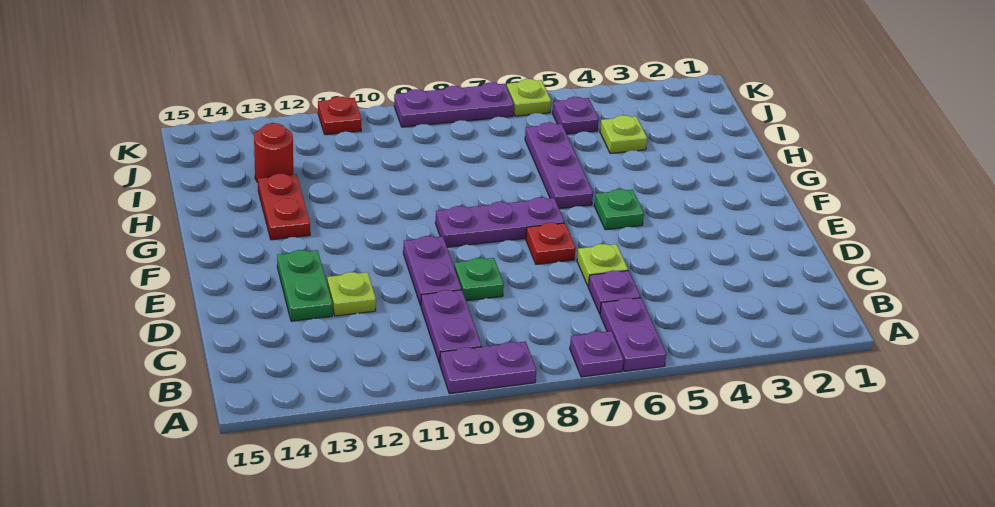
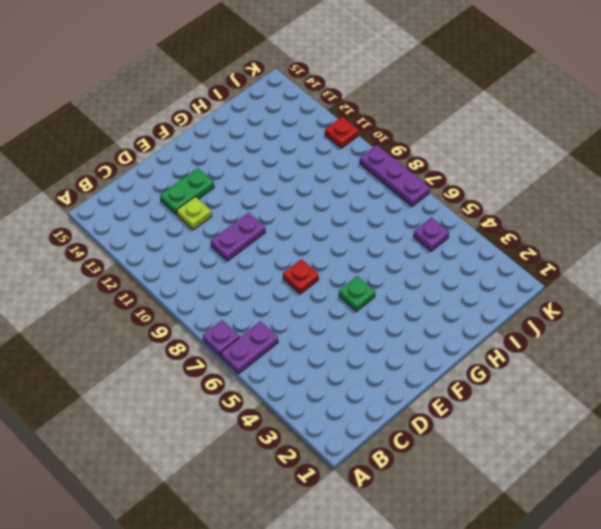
none -> purple plate A9:A10 level 1
none -> purple plate B10:C10 level 1
none -> purple plate C6 level 1

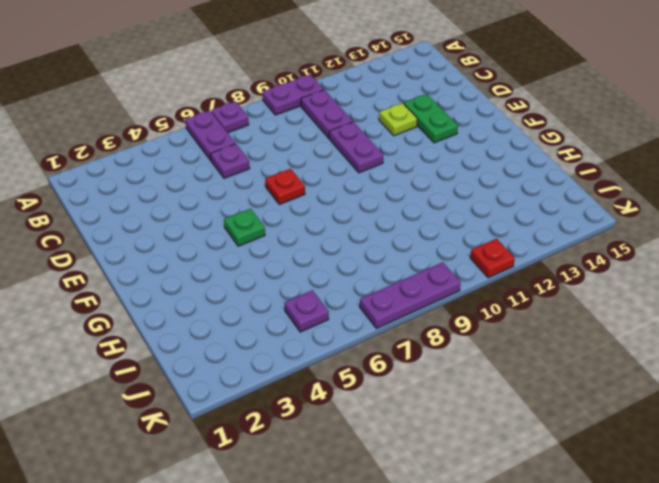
none -> lime plate D6 level 1
none -> green plate D9 level 1
none -> purple plate F7:F9 level 1

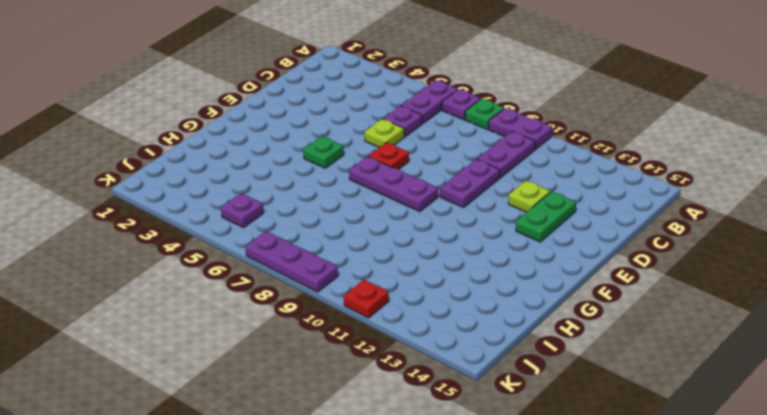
green plate A8 level 1 -> green plate D9 level 1
none -> purple plate G6:I6 level 1
none -> red plate G13:H13 level 1
none -> lime plate I4 level 1

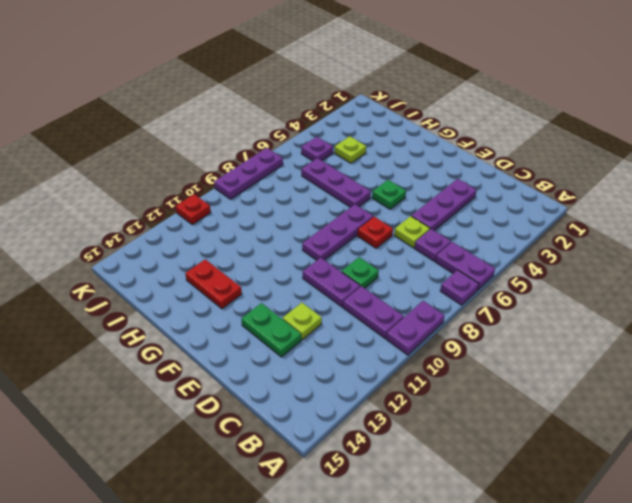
purple plate D3:D5 level 1 -> none
none -> red round brick I13 level 1
none -> lime plate K6 level 1

